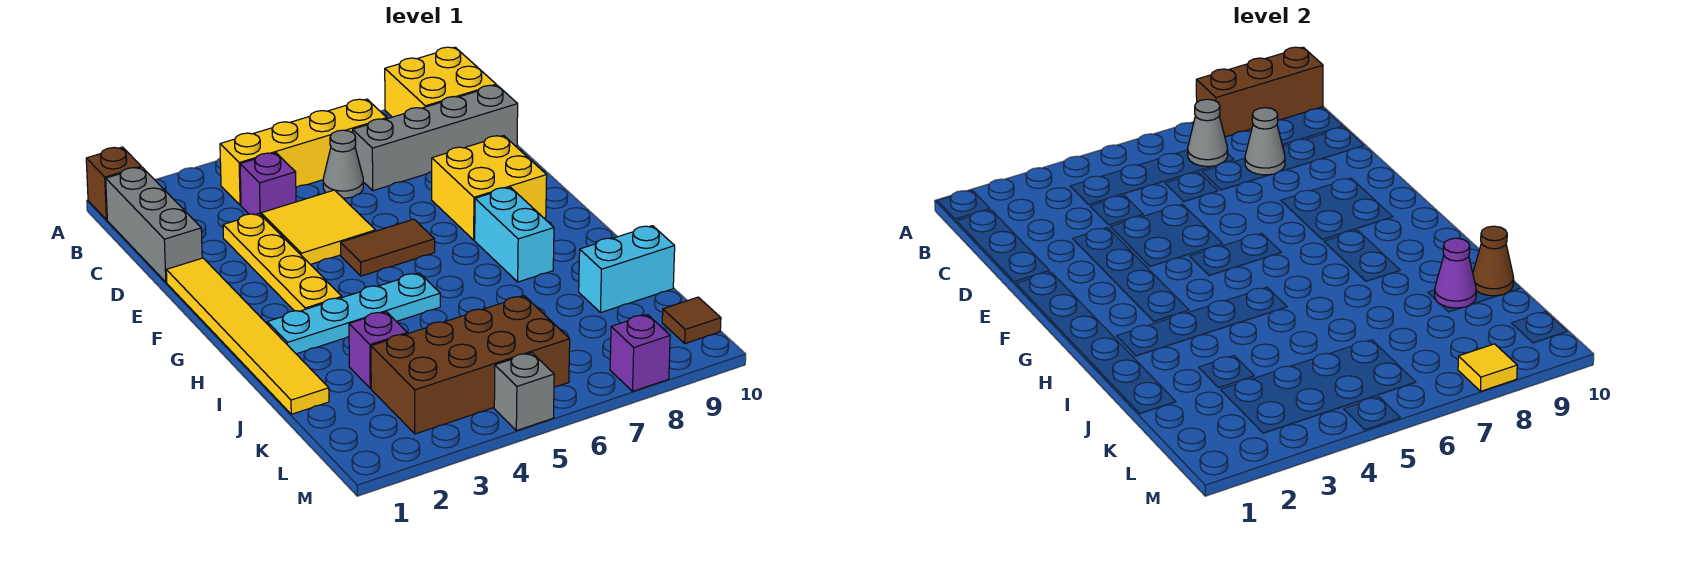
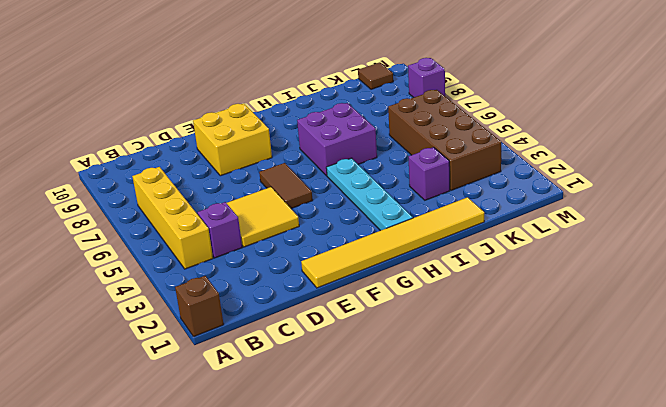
purple brick H6:I7 level 1 -> none
none -> yellow brick A9:B10 level 1
none -> grey brick B1:D1 level 1
none -> grey cone C6 level 1

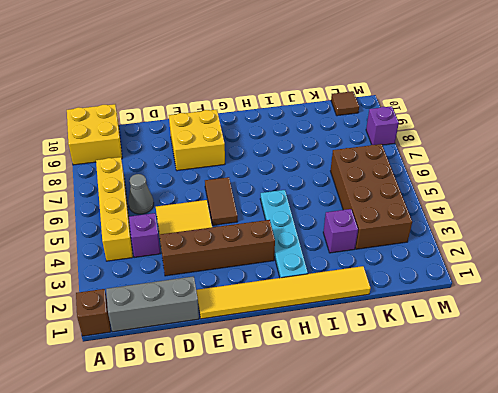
brown brick D3:G3 level 1 -> yellow plate D3:G3 level 1
none -> grey brick C7:C10 level 1
none -> cyan brick G8:H8 level 1
none -> cyan brick J9:J10 level 1

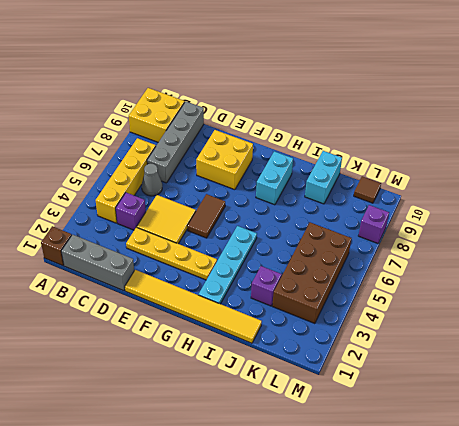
cyan brick H8:H9 level 1 -> cyan brick G8:H8 level 1
none -> grey brick M5 level 1
none -> brown brick A8:A10 level 2
none -> grey cone B7 level 2

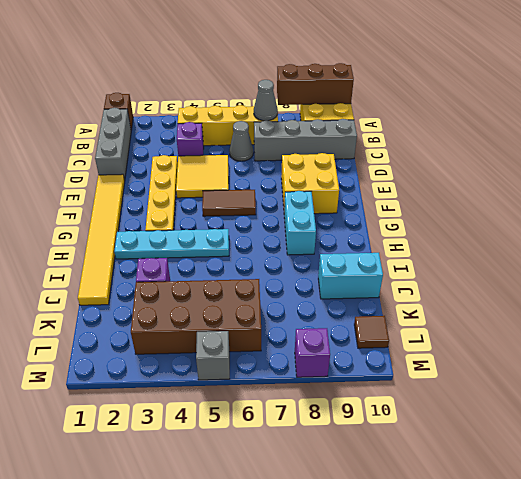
none -> grey cone C8 level 2
none -> purple cone J9 level 2
none -> brown cone J10 level 2

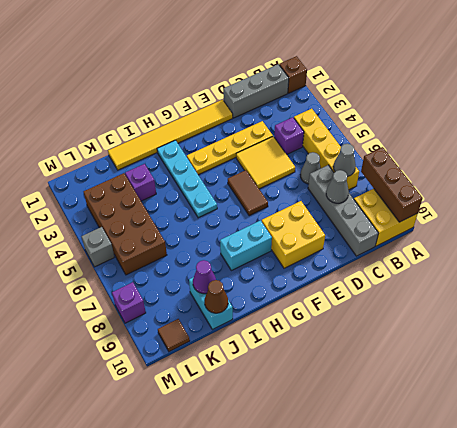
none -> yellow tile M8 level 2

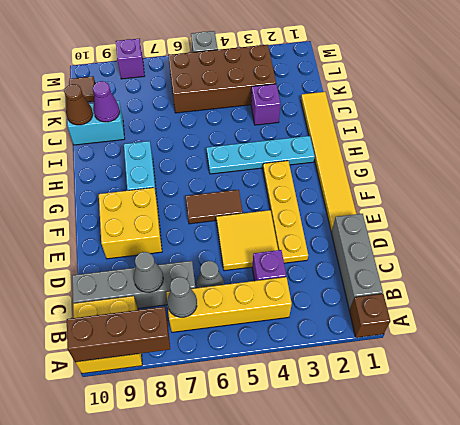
none -> yellow tile M8 level 2

